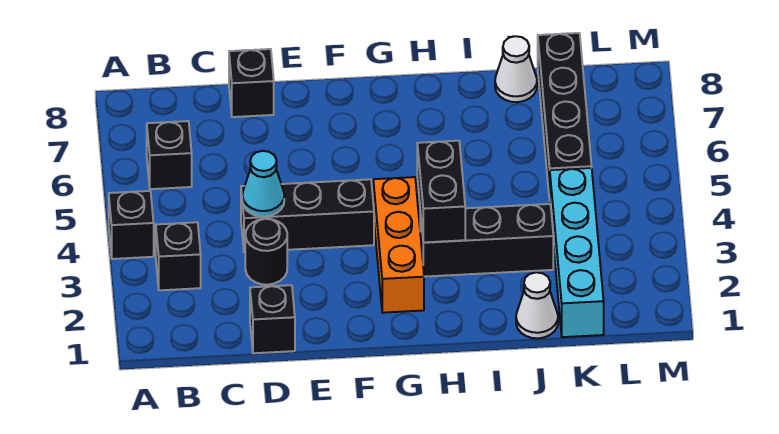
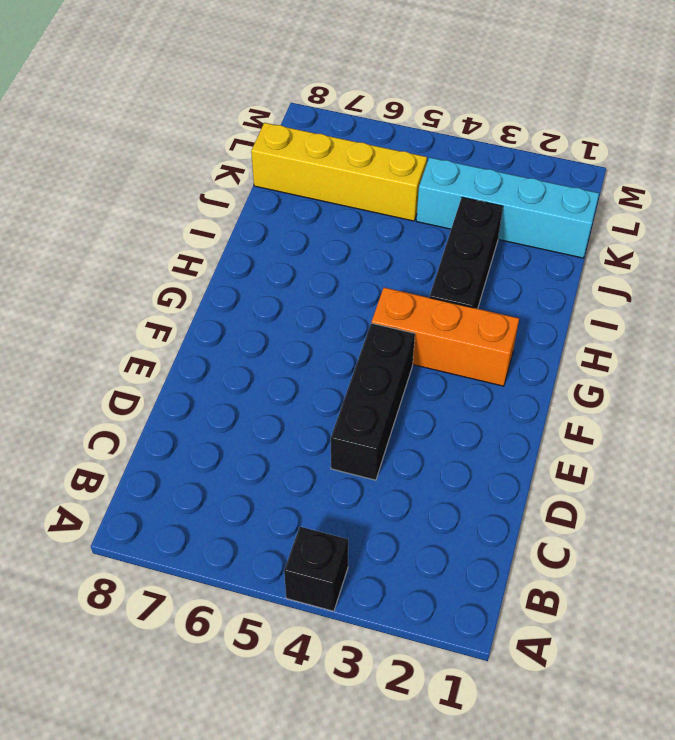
yellow brick K5:K8 level 1 -> black brick K5:K8 level 1
none -> black brick B3 level 1
none -> black brick B6 level 1
none -> black brick D1 level 1

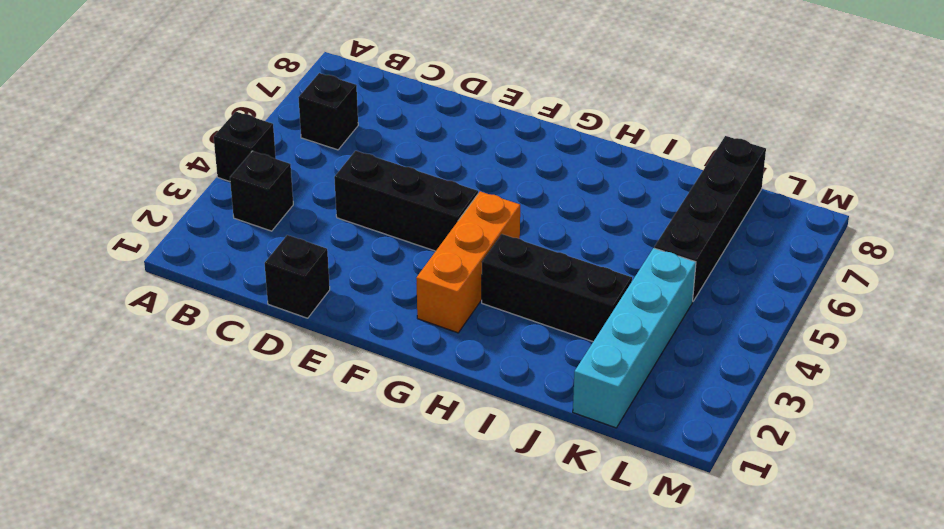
none -> black round brick D3 level 1
none -> black brick D8 level 1
none -> white cone J1 level 1

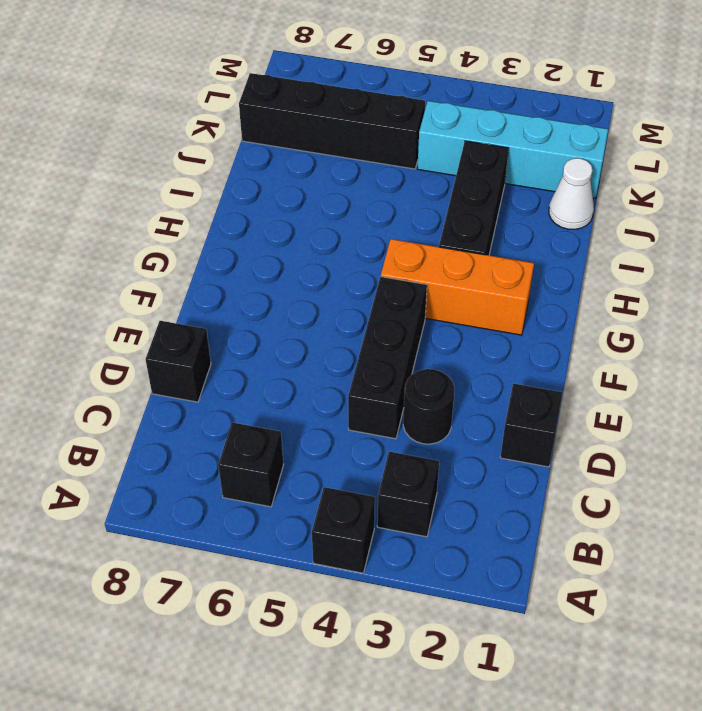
none -> white cone J8 level 1
none -> cyan cone D4 level 2
none -> black brick H3:H4 level 2

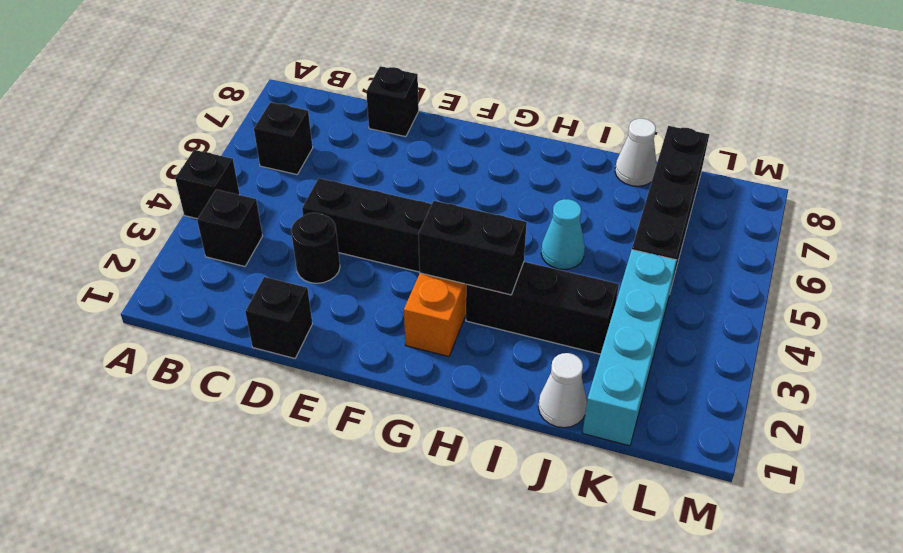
black brick G3:H3 level 2 -> black brick H3:H4 level 2
cyan cone I5 level 1 -> cyan cone D4 level 2

